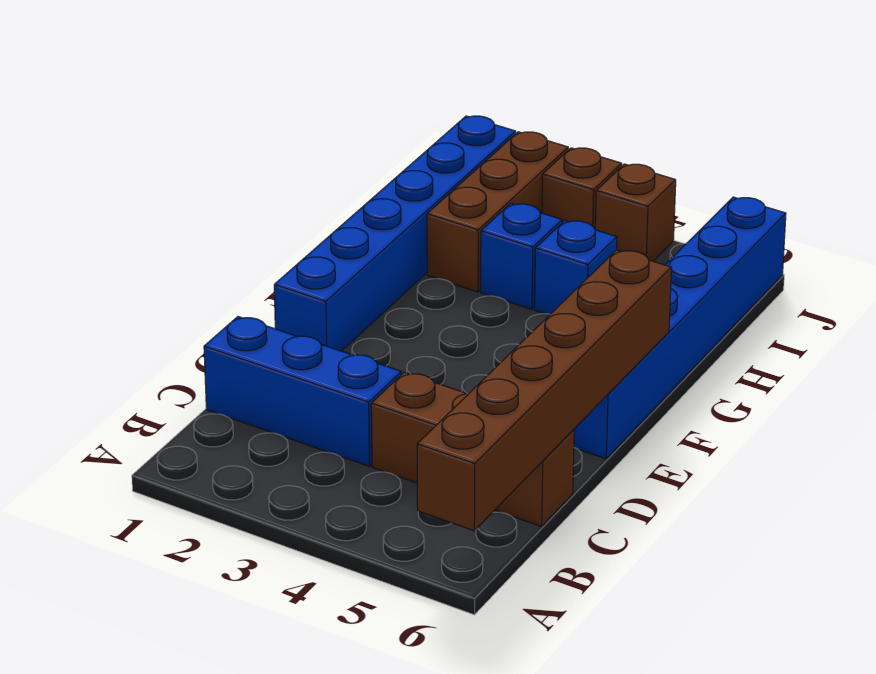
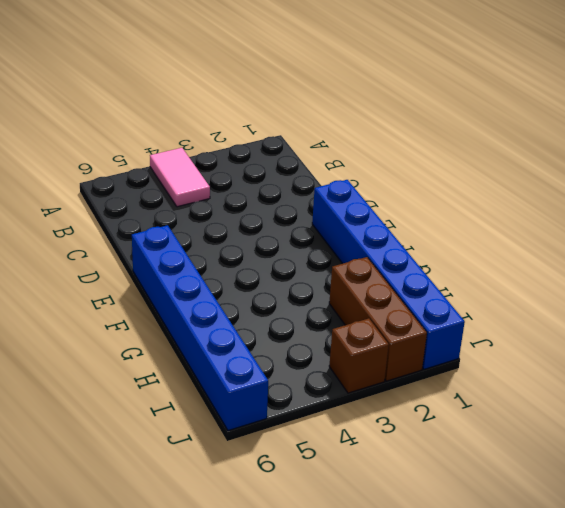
pink tile A4:B4 level 1 -> none
none -> blue brick C1:C3 level 1
none -> brown brick C4:C6 level 1

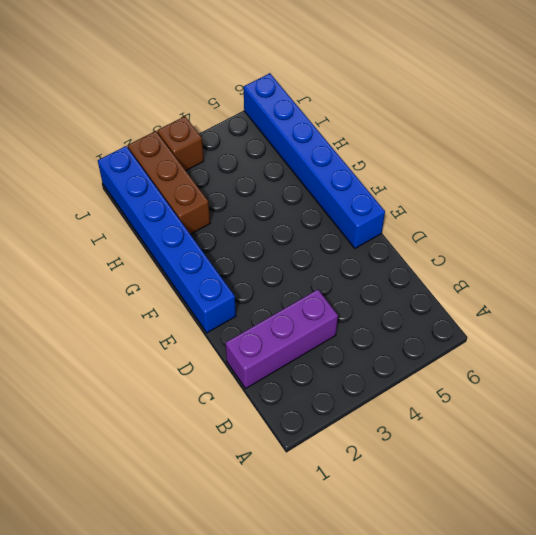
purple brick C1:C3 level 1 -> blue brick C1:C3 level 1
none -> brown brick C4:C6 level 1
none -> blue brick H3 level 1

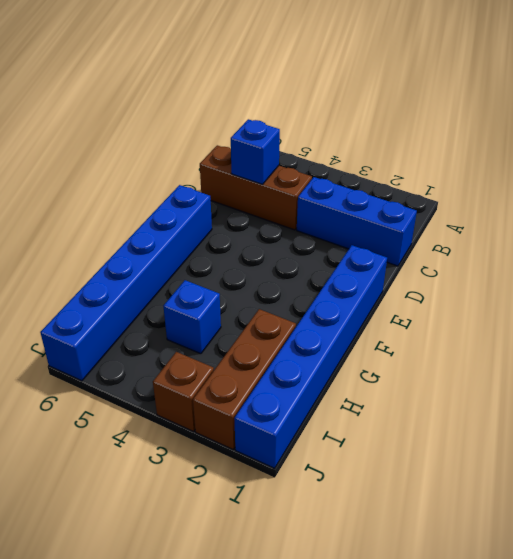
blue brick C5 level 2 -> blue brick H3 level 1
none -> brown brick J4 level 1
none -> brown brick A6:F6 level 2

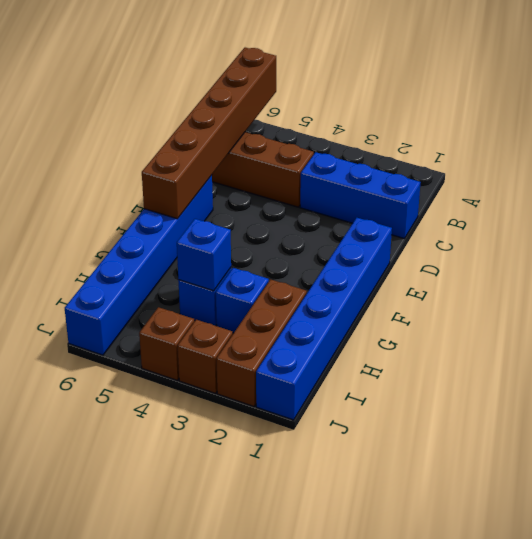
blue brick H4 level 2 -> none

